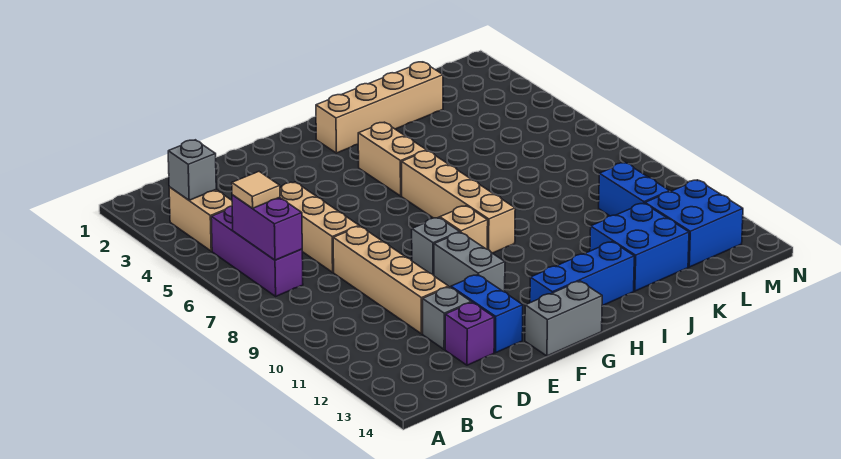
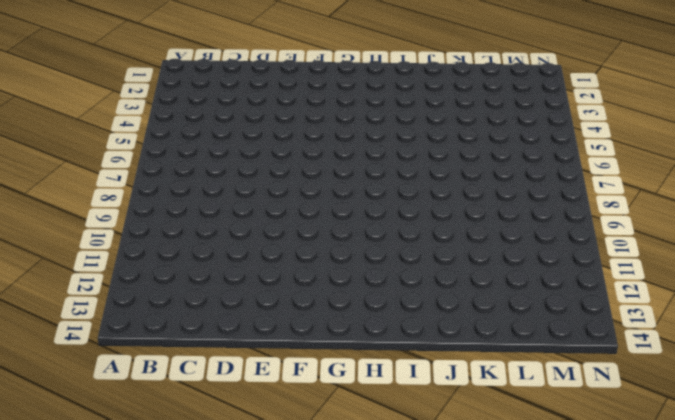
none -> tan brick B3:B4 level 1
none -> purple brick B5:B7 level 1
none -> tan brick D5:D7 level 1

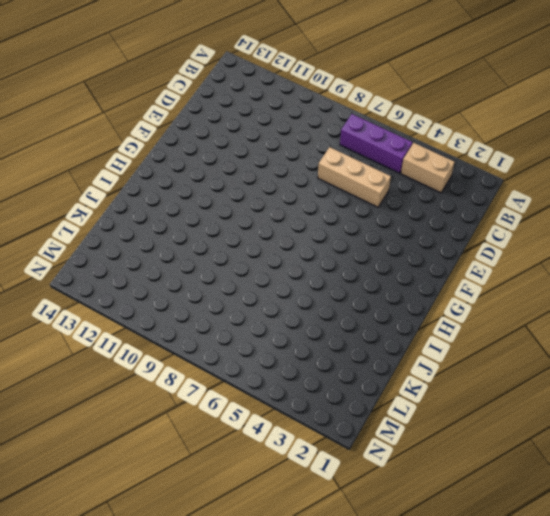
none -> tan brick D8:D11 level 1
none -> grey brick D12 level 1
none -> purple brick D13 level 1

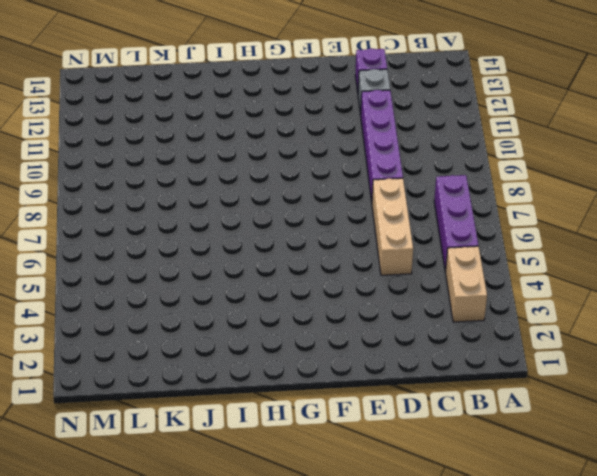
purple brick D8:D11 level 1 -> tan brick D8:D11 level 1
none -> blue brick E12:E13 level 1
none -> grey brick F9 level 1
none -> grey brick F10:F11 level 1

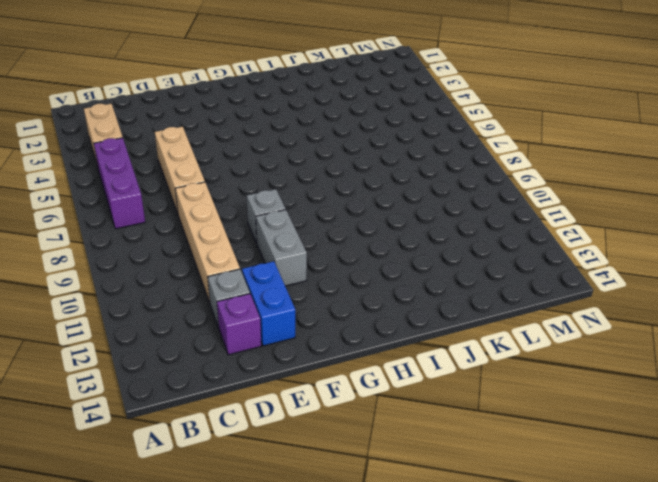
none -> grey brick F14:G14 level 1
none -> tan brick G9 level 1
none -> blue brick G13:I13 level 1

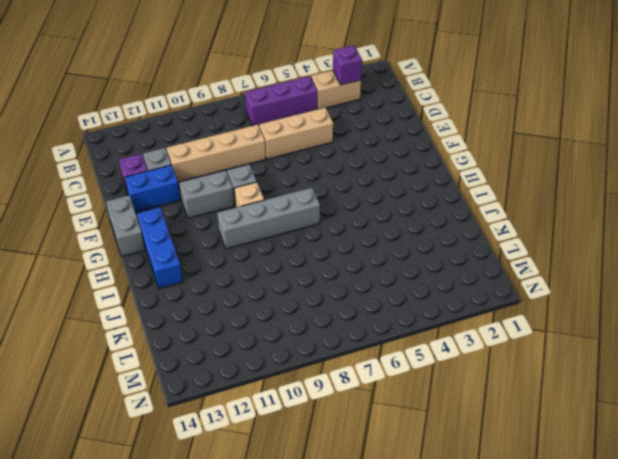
purple brick B3 level 2 -> grey brick B3 level 2
grey brick H7:H10 level 1 -> tan brick H6:H9 level 1
none -> tan brick H2:K2 level 1
none -> tan brick H4:H5 level 1
none -> blue brick J12:K13 level 1

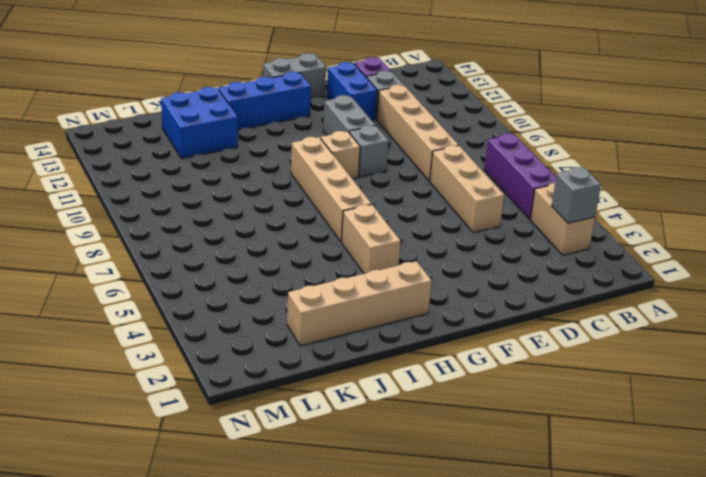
none -> blue brick L10:L11 level 1
none -> blue brick L12:M13 level 1
none -> purple brick B6:B7 level 2

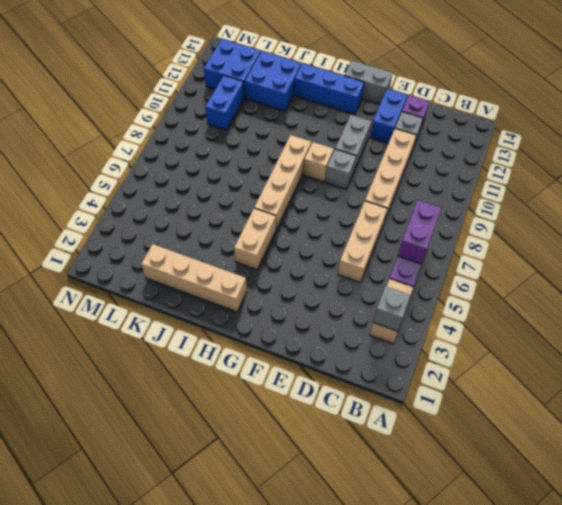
none -> tan tile B6 level 3

